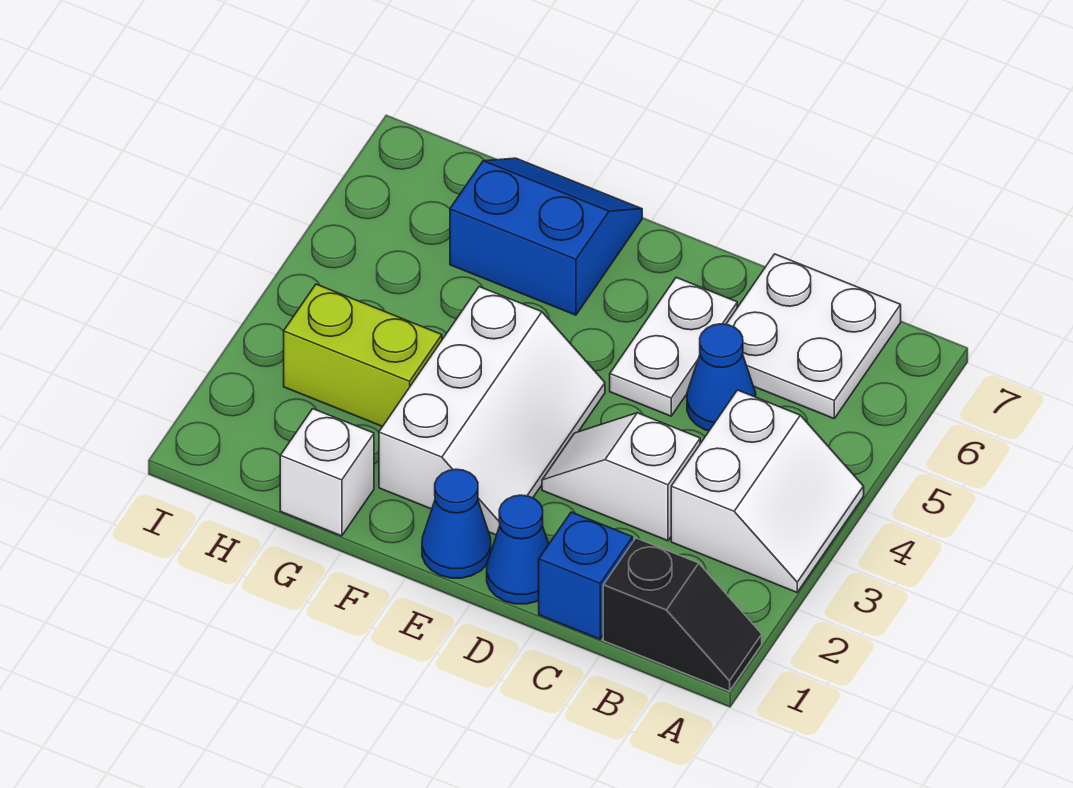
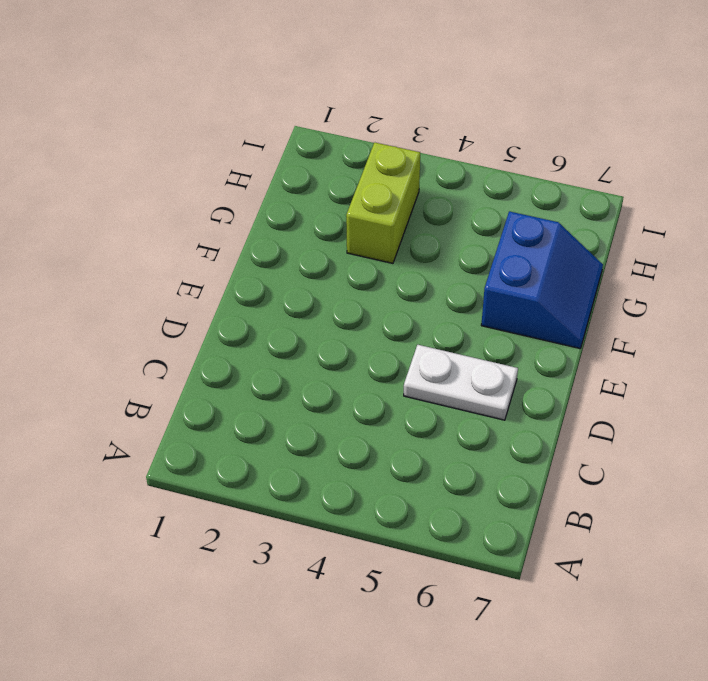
none -> black slope A1:B1 level 1 top B
none -> white slope A3:B4 level 1 top B
none -> white plate B6:C7 level 1

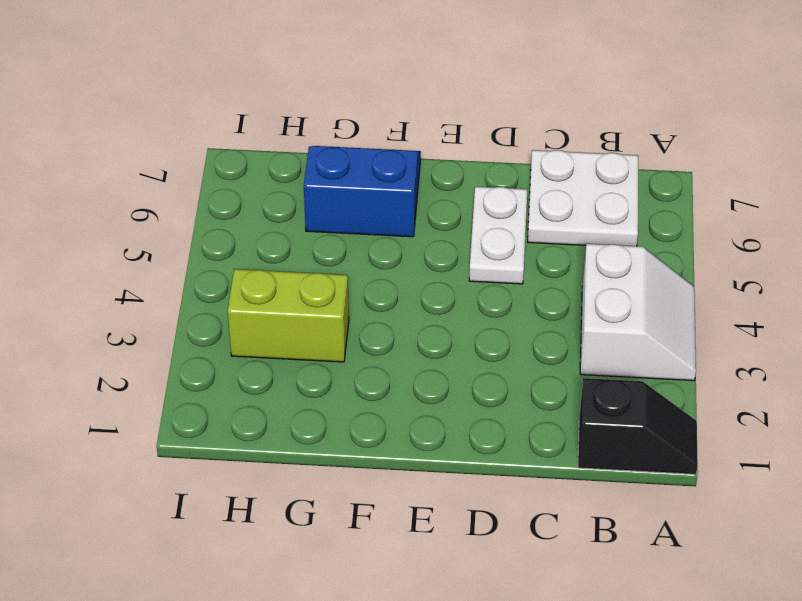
none -> blue brick C1 level 1
none -> white slope C3:D3 level 1 top C
none -> blue cone C5 level 1

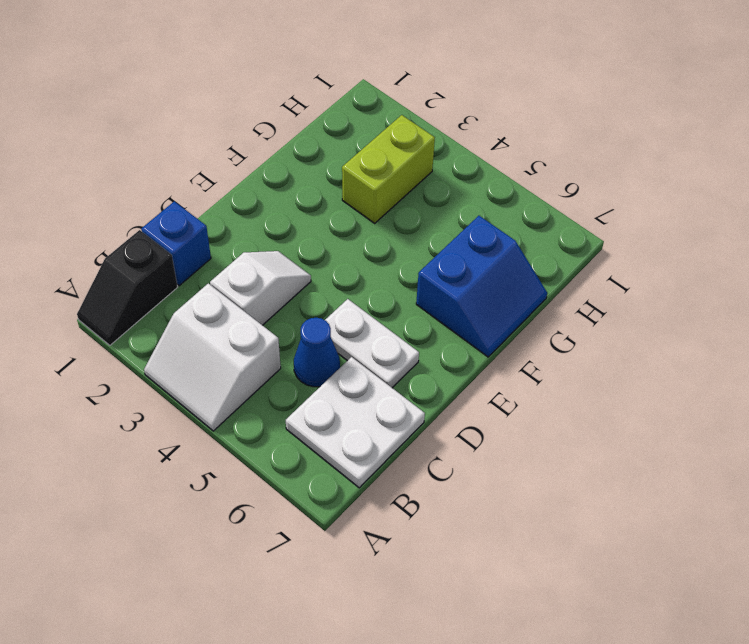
none -> blue cone D1 level 1
none -> blue cone E1 level 1
none -> white slope E2:F4 level 1 top F

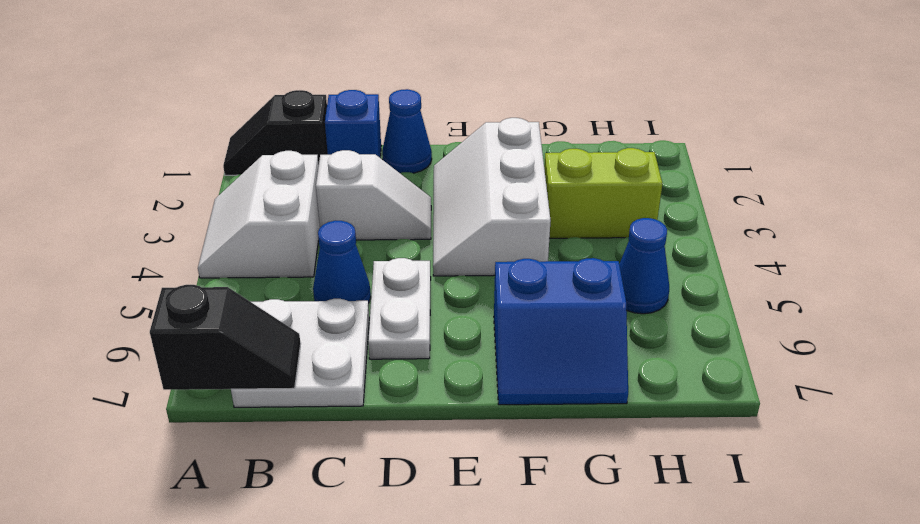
black slope A7:B7 level 2 top A -> none
blue cone H5 level 1 -> blue cone E1 level 1
none -> white brick G1 level 1

